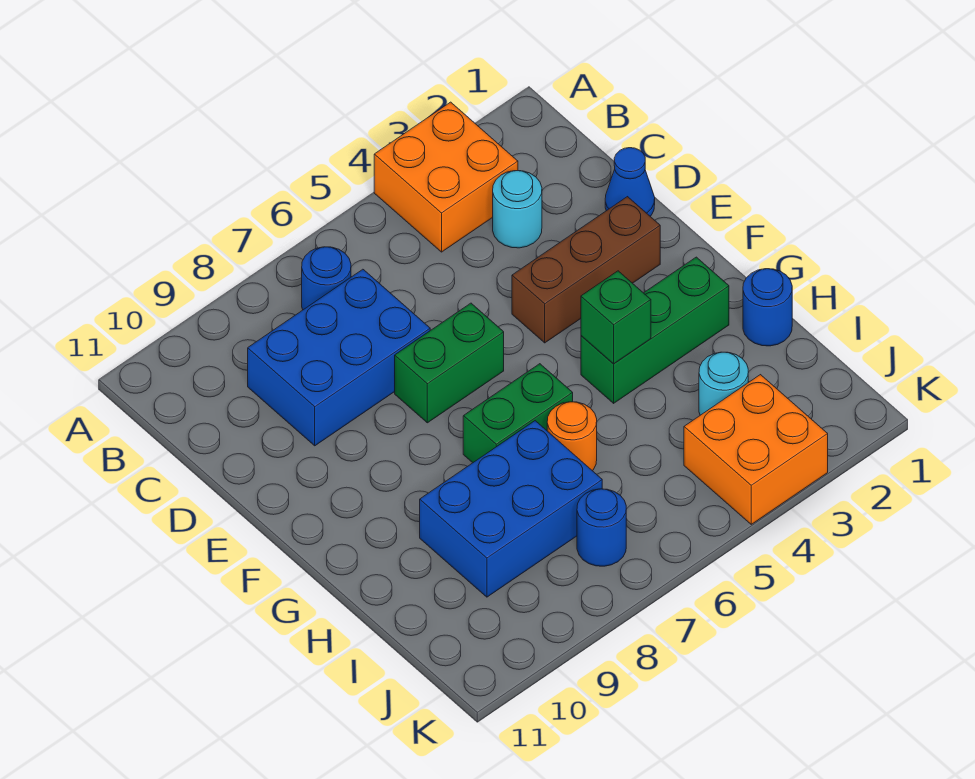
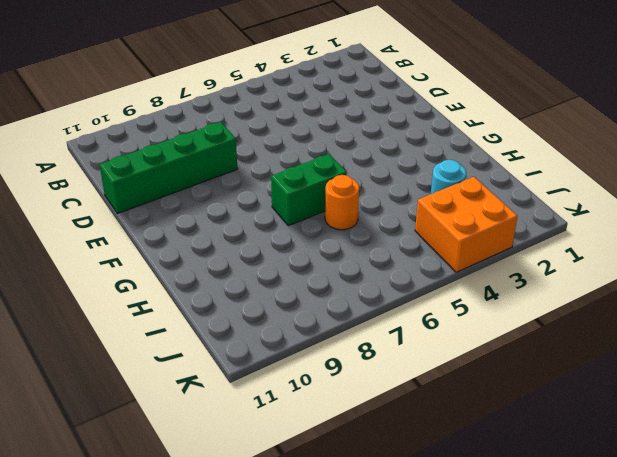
green brick D8:D11 level 1 -> blue brick C7:D9 level 1
none -> orange brick A3:B4 level 1
none -> blue round brick B7 level 1
none -> cyan round brick C3 level 1

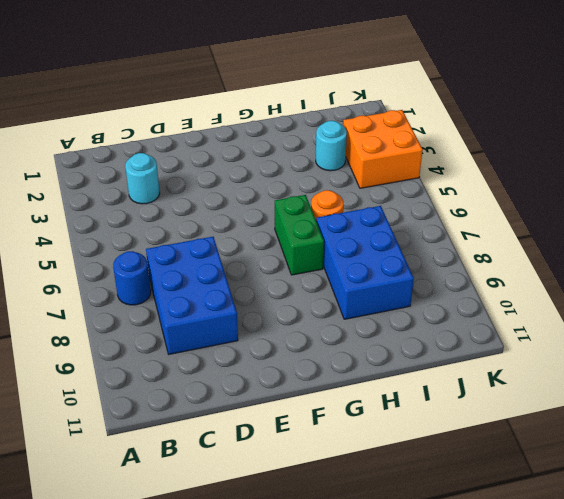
none -> orange brick A3:B4 level 1
none -> blue cone D1 level 1
none -> brown brick E2:E4 level 1

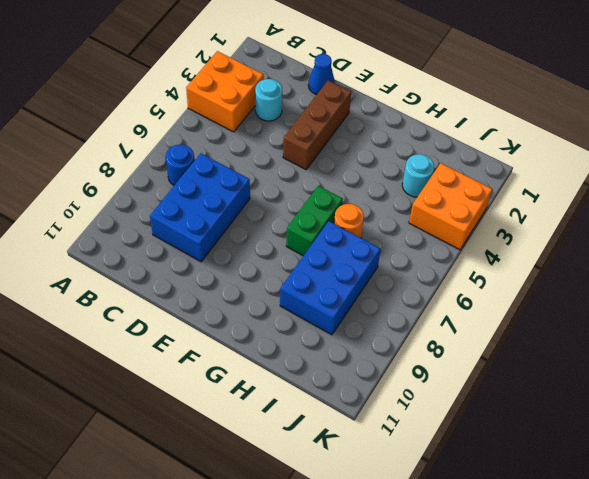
none -> green brick E6:E7 level 1
none -> green brick G2:G4 level 1
none -> blue round brick H1 level 1

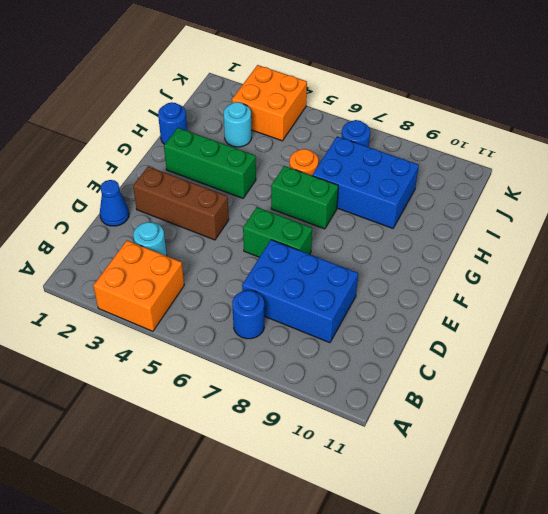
none -> green brick G4 level 2

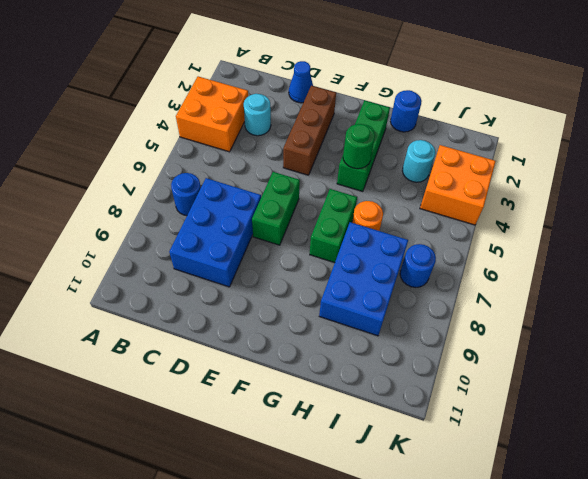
green round brick G4 level 2 -> green brick G4 level 2

